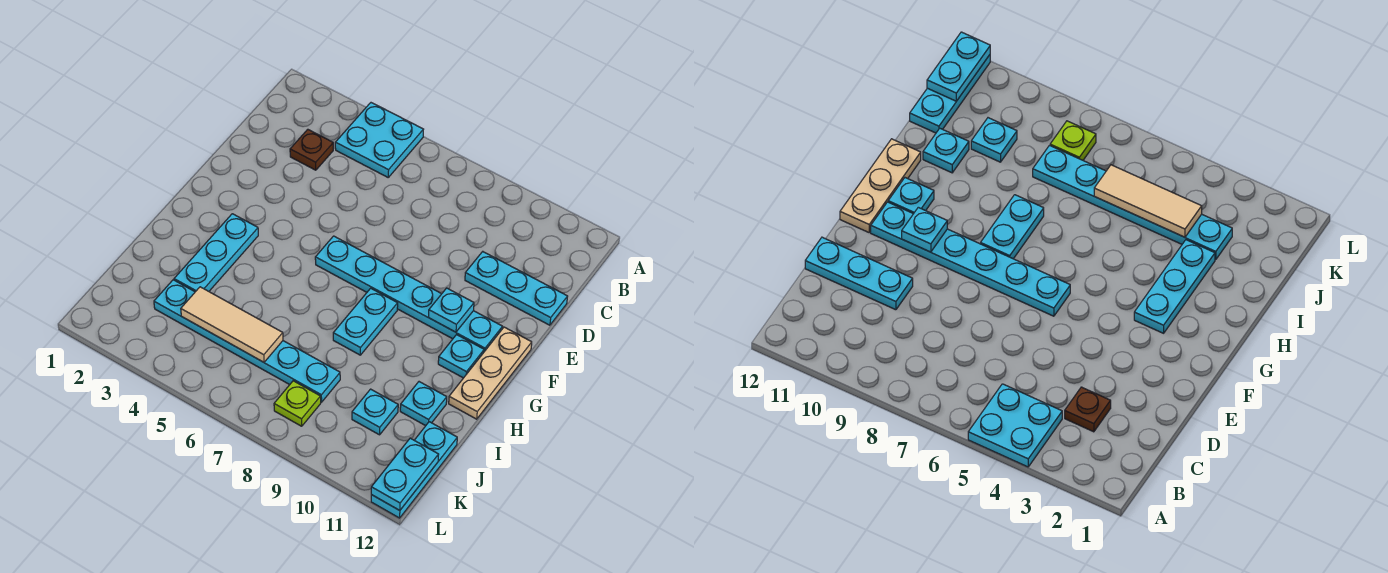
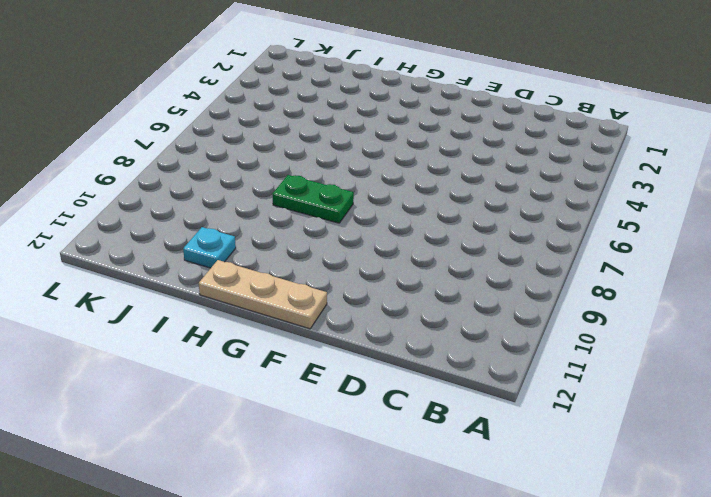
green plate G8:H8 level 1 -> cyan plate G8:H8 level 1
none -> cyan plate A4:B5 level 1
none -> brown plate C3 level 1
none -> cyan plate D10:D12 level 1

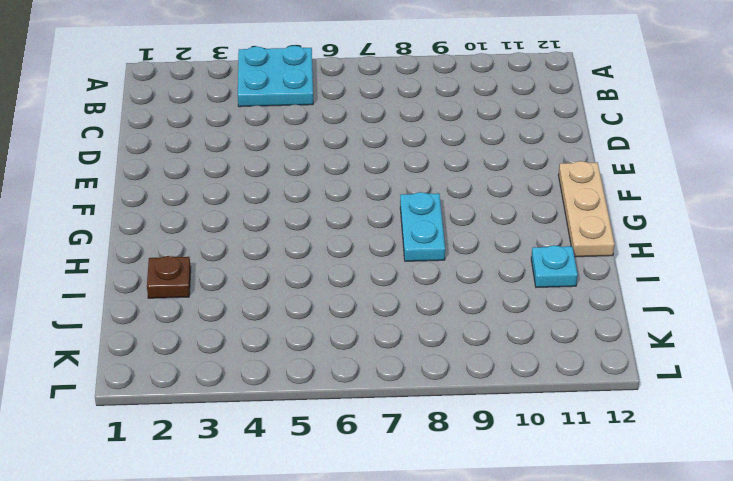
brown plate I2 level 1 -> brown plate C3 level 1
none -> cyan plate D10:D12 level 1
none -> cyan plate F6:F11 level 1
none -> cyan plate G3:I3 level 1

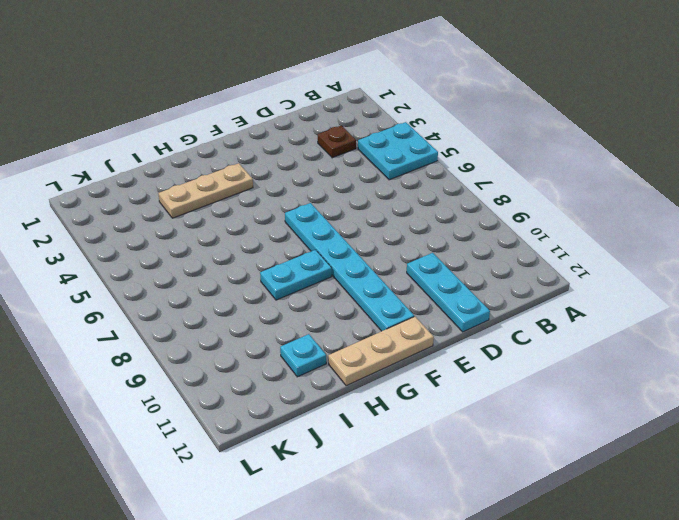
tan plate G3:I3 level 1 -> cyan plate G3:I3 level 1
none -> cyan plate G11 level 1
none -> cyan plate J3:J8 level 1
none -> cyan plate J10 level 1

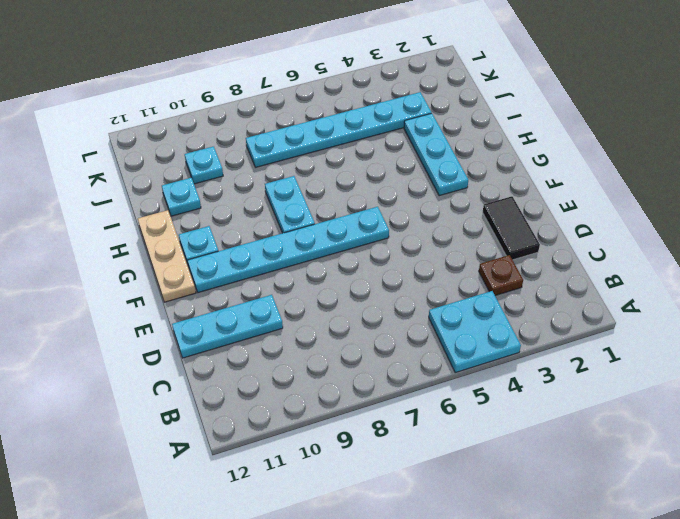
black tile D2:E2 level 1 -> none
none -> cyan plate J12:L12 level 1
none -> lime plate K8 level 1
none -> cyan plate F10 level 2

